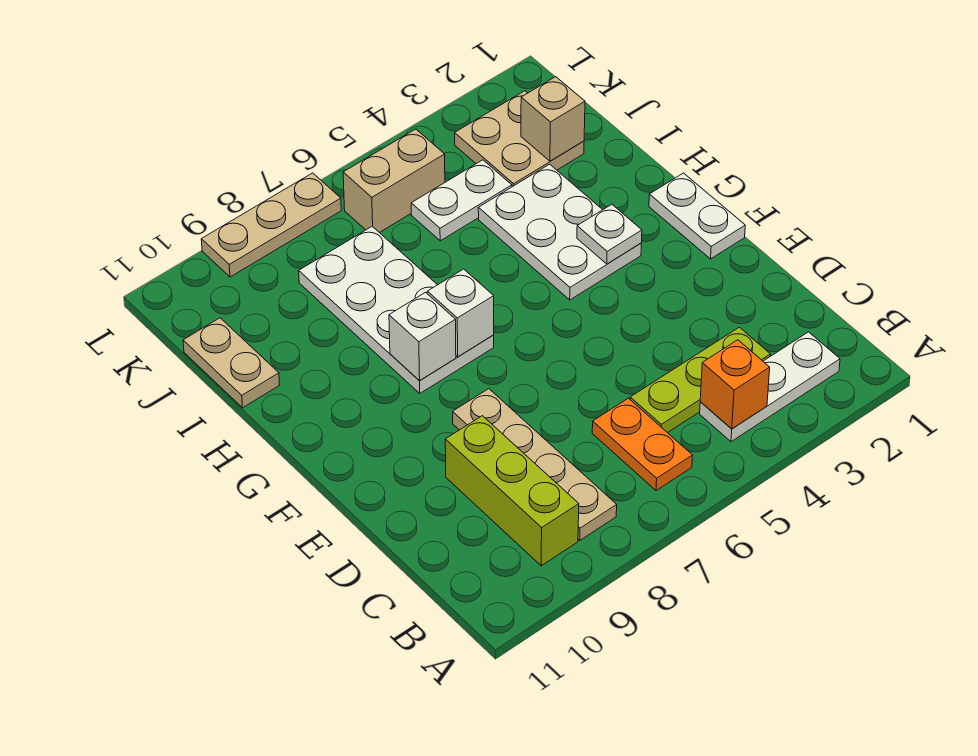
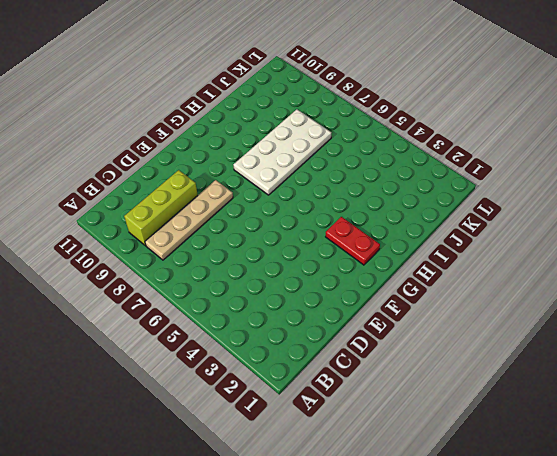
red plate G2:G3 level 1 -> white plate G3:I4 level 1
none -> white plate B2:B4 level 1
none -> orange plate B6:C6 level 1
none -> lime plate C3:C5 level 1

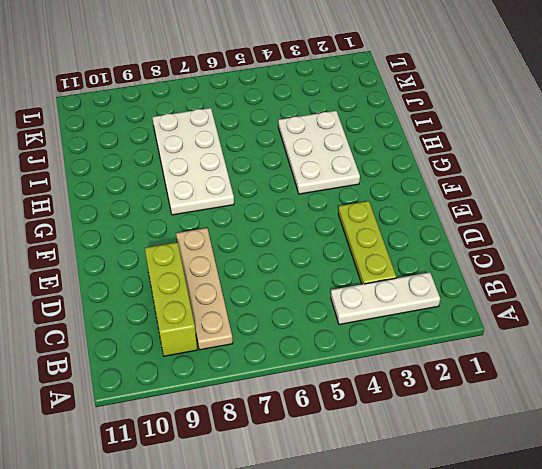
lime plate C3:E3 level 1 -> lime plate C3:C5 level 1
none -> orange plate B6:C6 level 1
none -> white plate F1:G1 level 1
none -> tan plate I11:J11 level 1

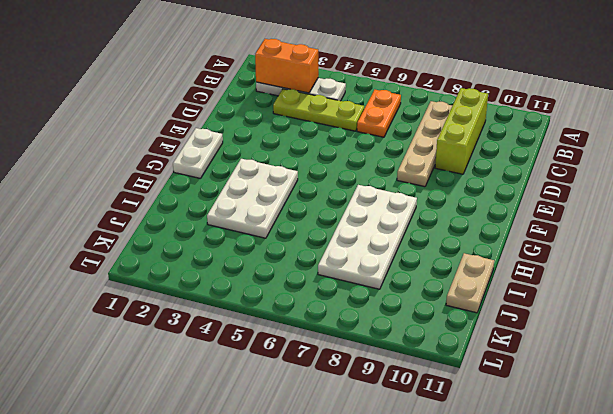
orange brick B2:B3 level 2 -> none
none -> tan plate J2:K3 level 1
none -> white plate J4:J5 level 1
none -> tan brick K5:K6 level 1

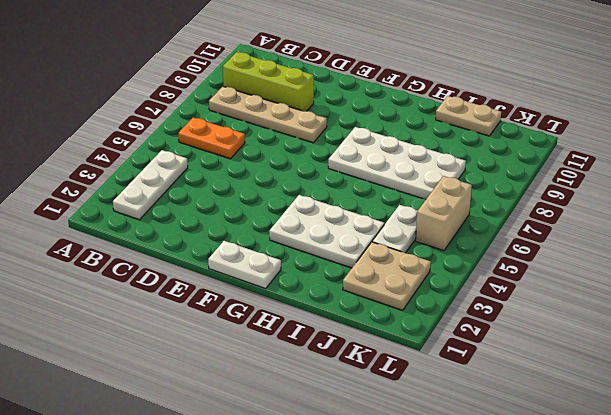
none -> lime plate C3:C5 level 1
none -> tan plate L7:L9 level 1
none -> orange brick B4 level 2

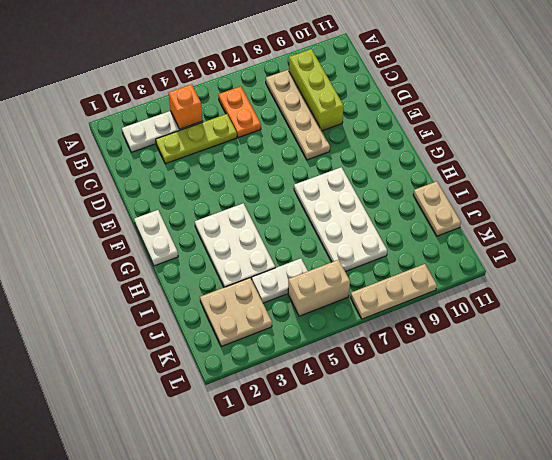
none -> white plate G3 level 2
none -> white brick G7 level 2
none -> white brick G8 level 2

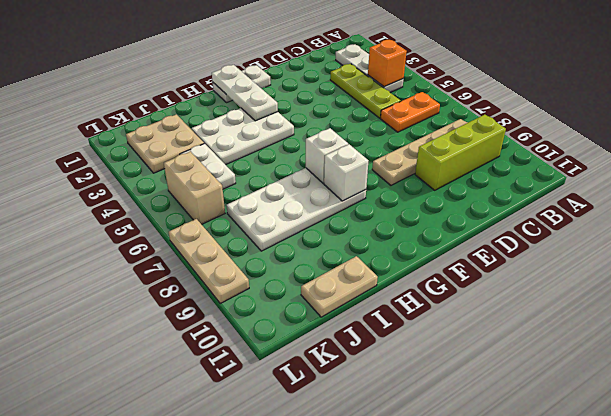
white plate G1:G3 level 2 -> white plate G3 level 2
none -> tan brick J2 level 2

